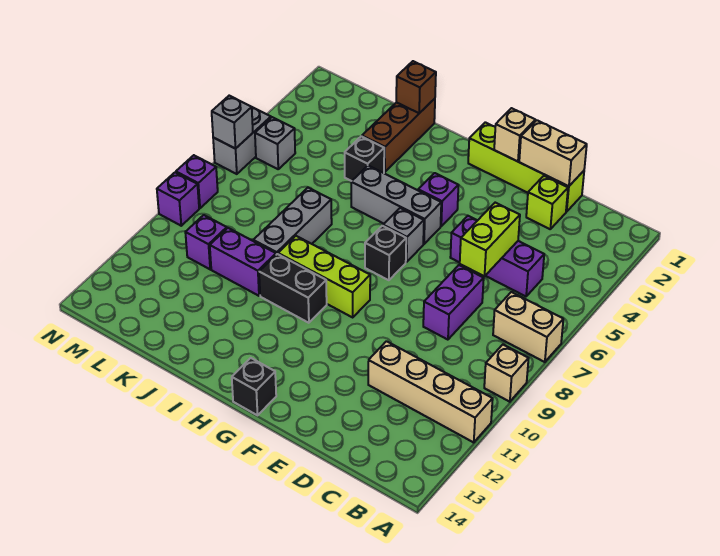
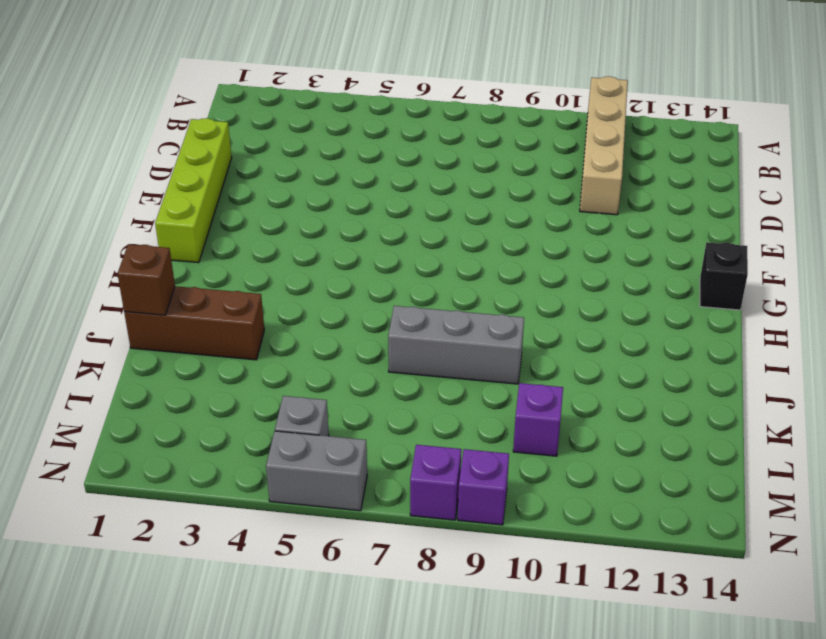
none -> tan brick A7:B7 level 1
none -> tan brick A9 level 1
none -> purple brick C5:E5 level 1

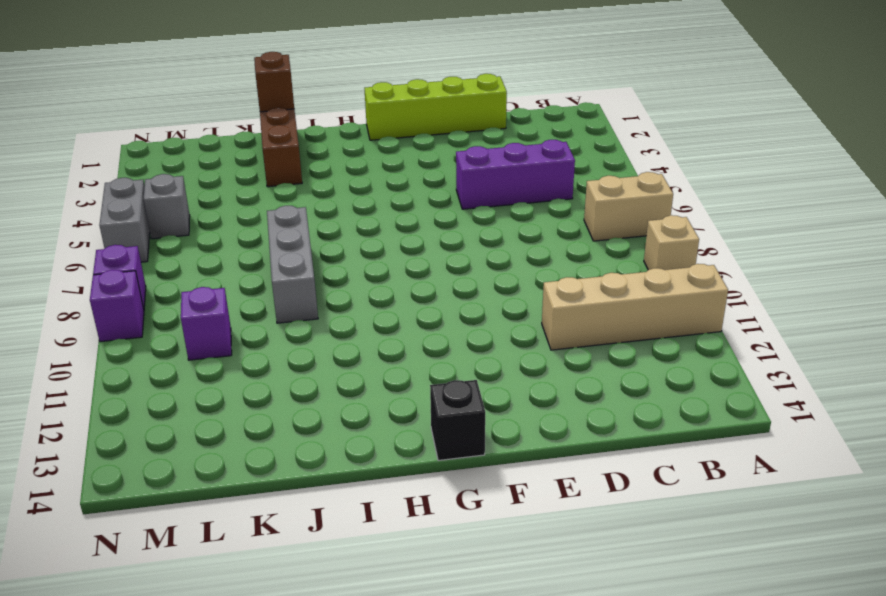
none -> lime brick D2 level 1
none -> purple brick D7:D8 level 1
none -> purple brick G4 level 1

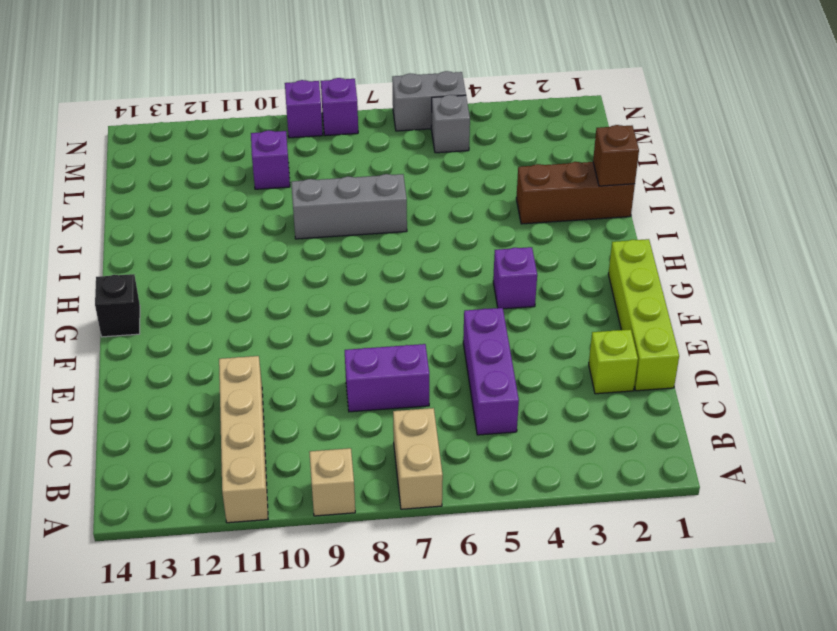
none -> grey brick G5:I5 level 1
none -> grey brick G6 level 1
none -> black brick G7 level 1

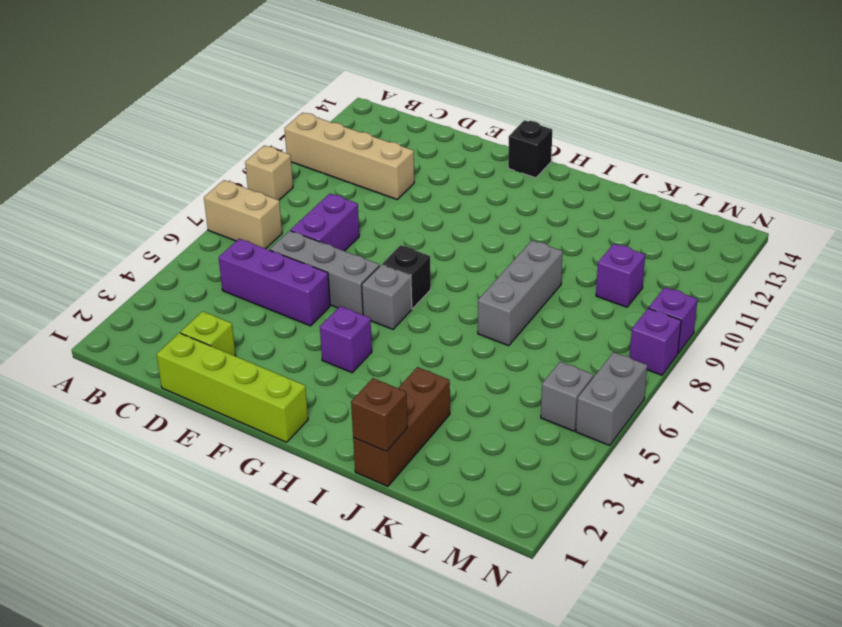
grey brick D6:F6 level 1 -> grey brick G5:I5 level 1
none -> lime brick G9:I9 level 1
none -> black brick H10:I10 level 1
none -> black brick J4 level 1

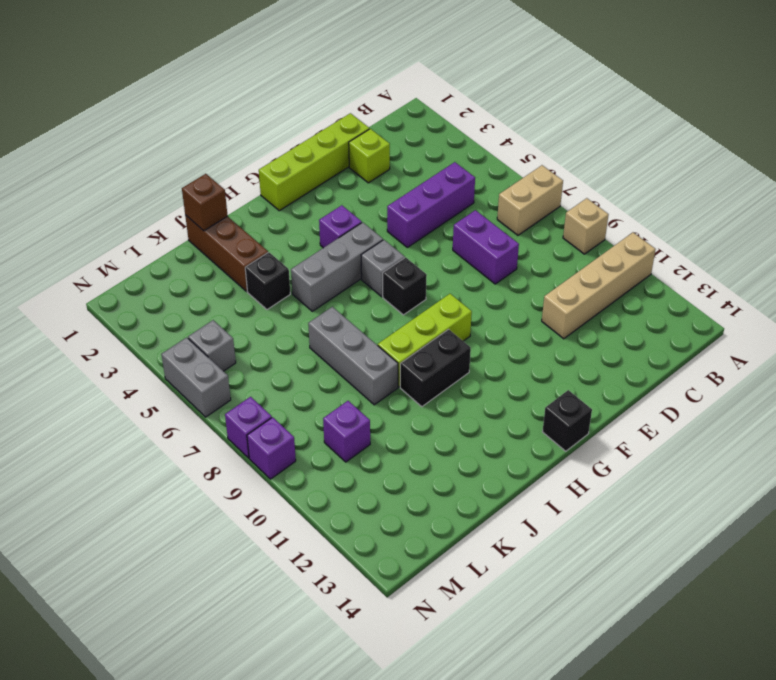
none -> purple brick J10:K10 level 1
none -> tan brick D1:E1 level 2
none -> lime brick D5:D6 level 2

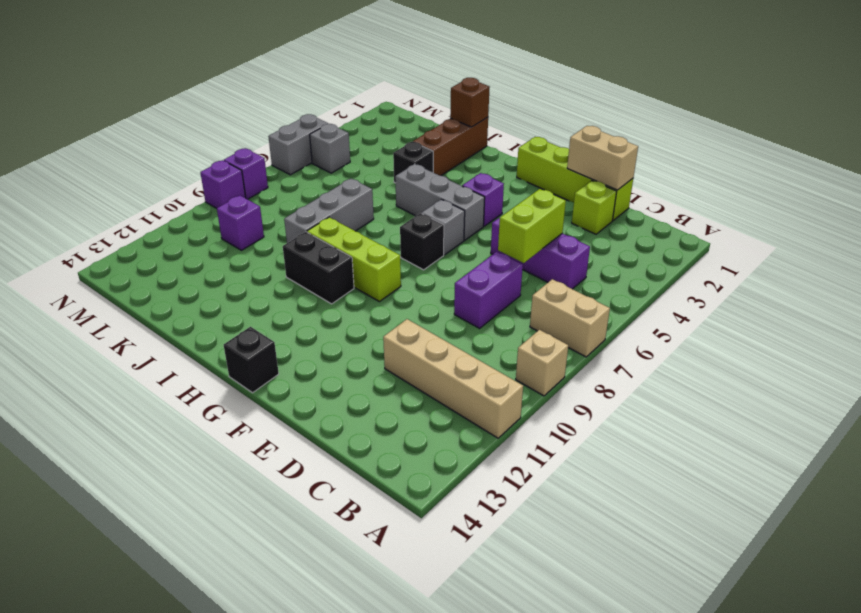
none -> purple brick J10:K10 level 1
none -> tan brick F1 level 2
none -> grey brick N6 level 2

